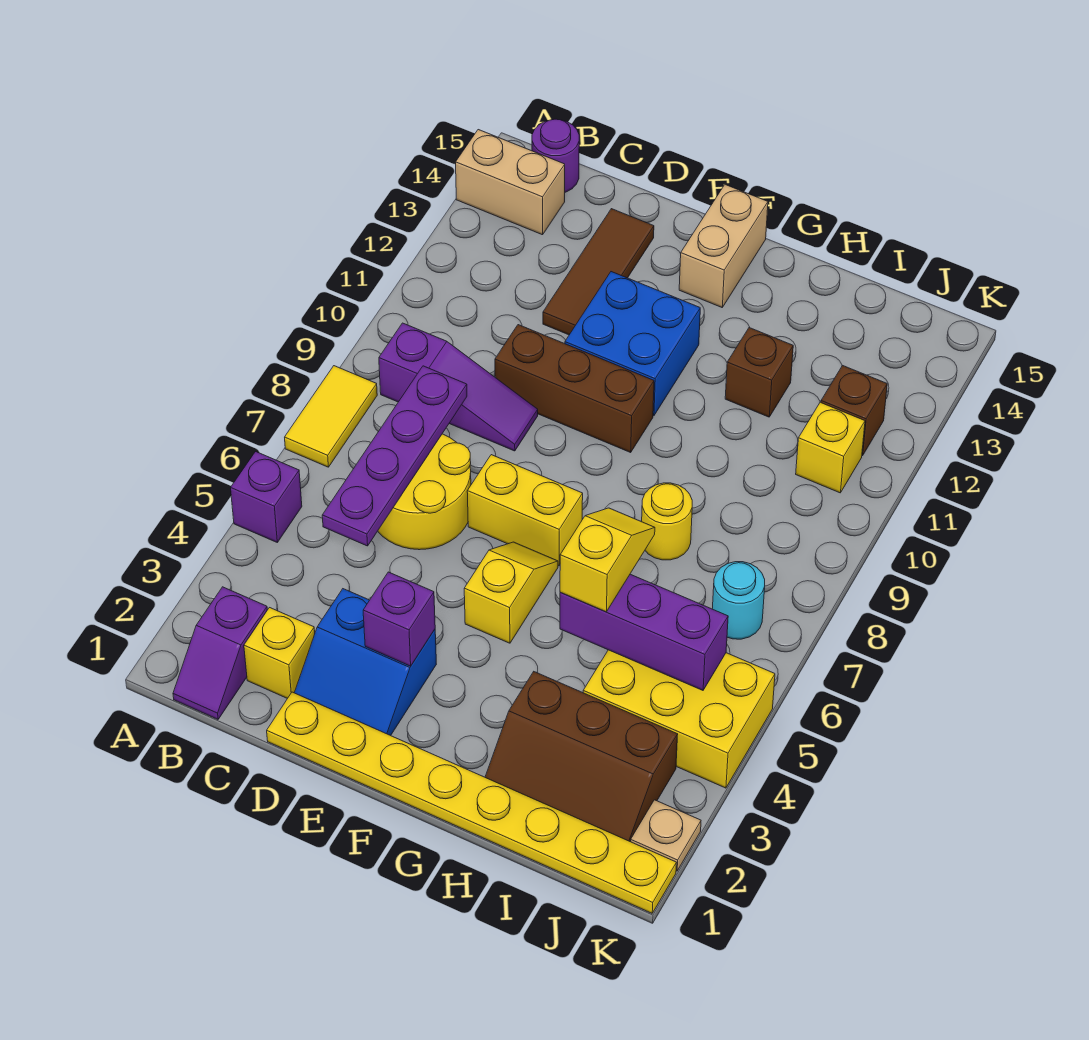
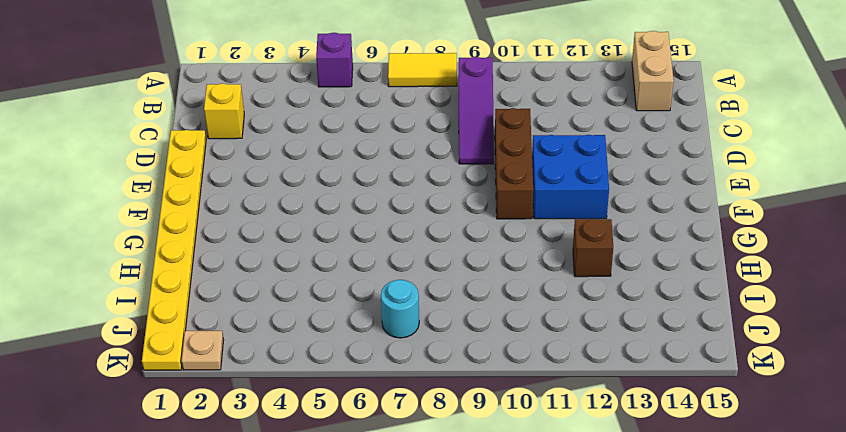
none -> purple slope B1:B2 level 1 top 2
none -> purple round brick B15 level 1
none -> yellow round brick C6:D7 level 1

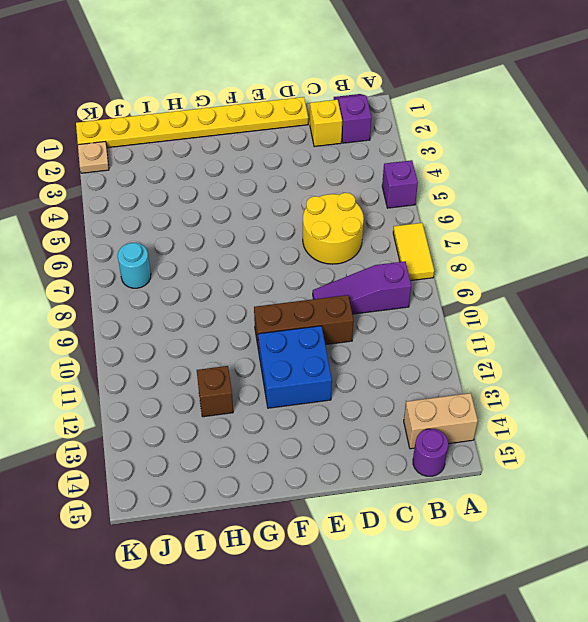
none -> blue slope D2:E3 level 1 top 3
none -> brown tile D12:D14 level 1
none -> yellow brick E7:F7 level 1

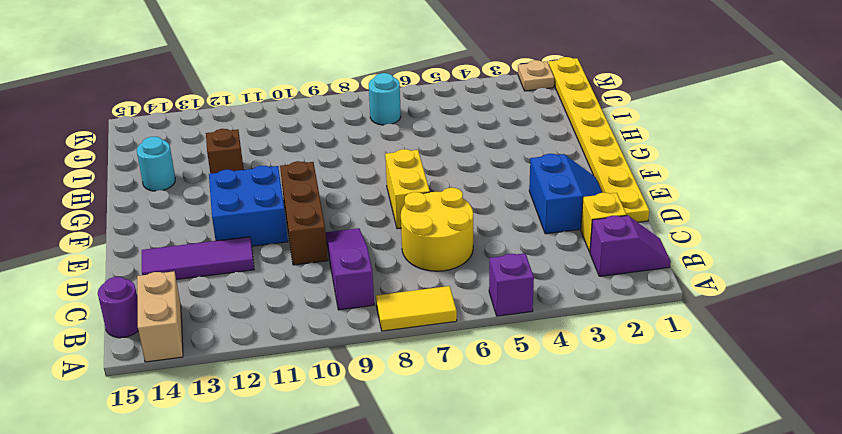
purple tile D12:D14 level 1 -> brown tile D12:D14 level 1
cyan round brick H14 level 1 -> none
none -> yellow slope F5:F6 level 1 top 5
none -> tan brick F14:F15 level 1
none -> brown slope H2:J3 level 1 top 3

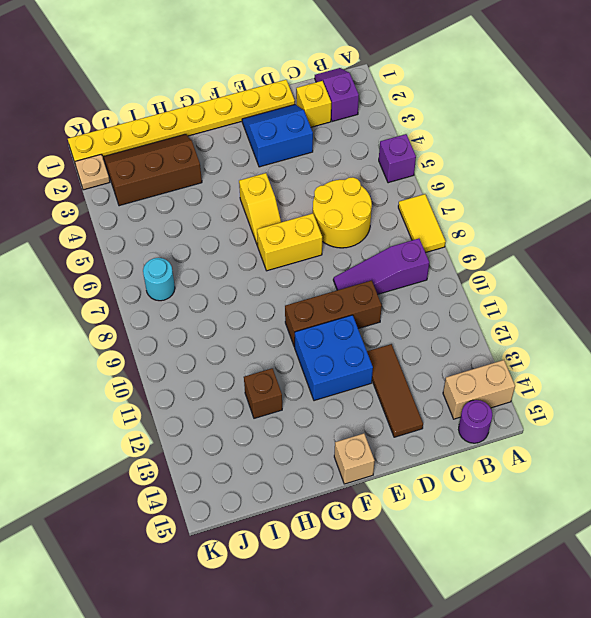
tan brick F15 level 1 -> tan brick F14:F15 level 1
none -> yellow round brick H8 level 1
none -> yellow brick I4:K5 level 1
none -> yellow brick J11 level 1

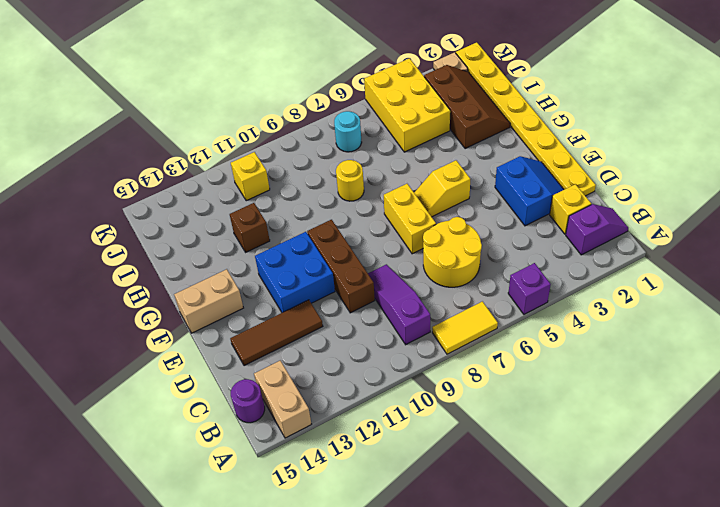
none -> brown brick J12 level 1
none -> purple plate C5:C8 level 2
none -> purple brick E3 level 2

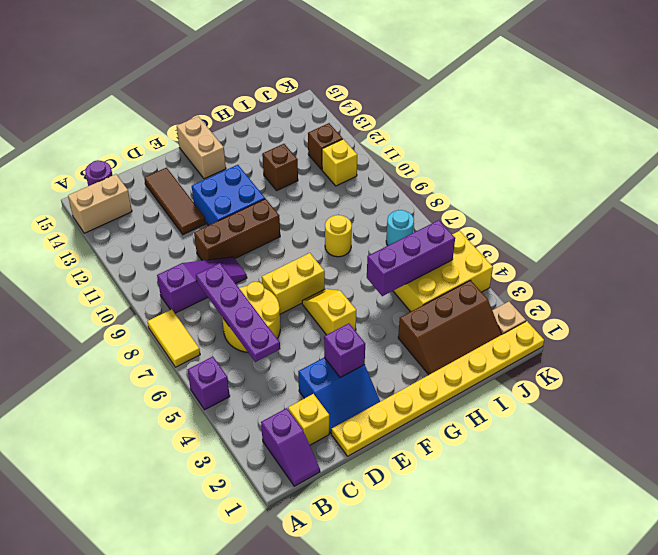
none -> yellow slope H5:H6 level 3 top 5

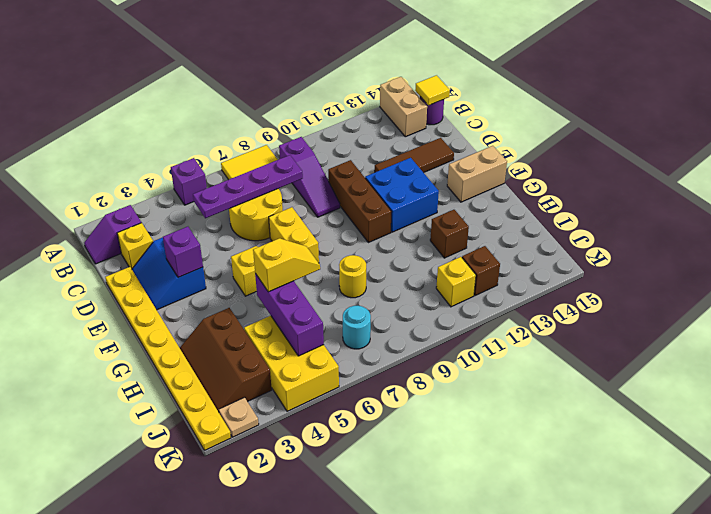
yellow tile B15 level 2 -> none

